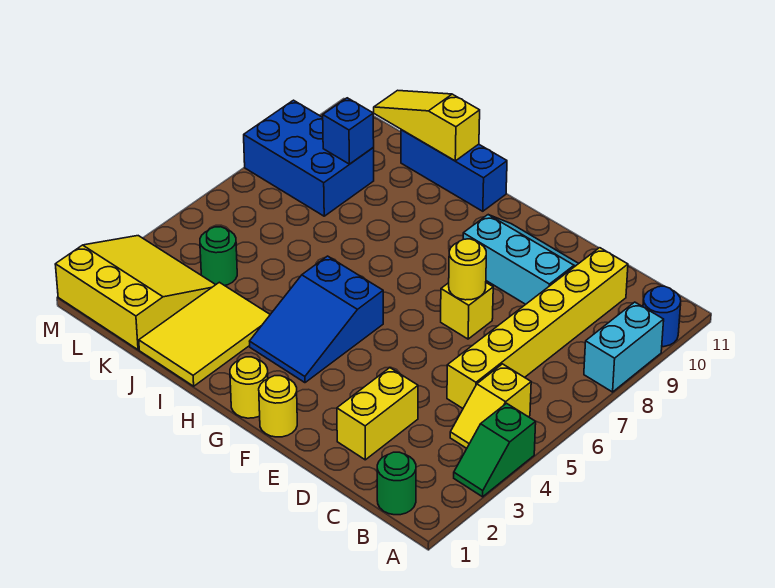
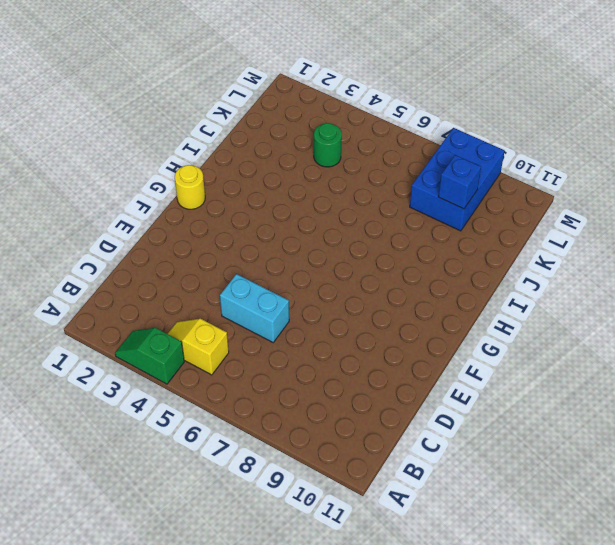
cyan brick D5:D6 level 1 -> cyan brick A8:A9 level 1
none -> blue round brick A10 level 1
none -> green round brick B1 level 1
none -> yellow brick C5:C10 level 1

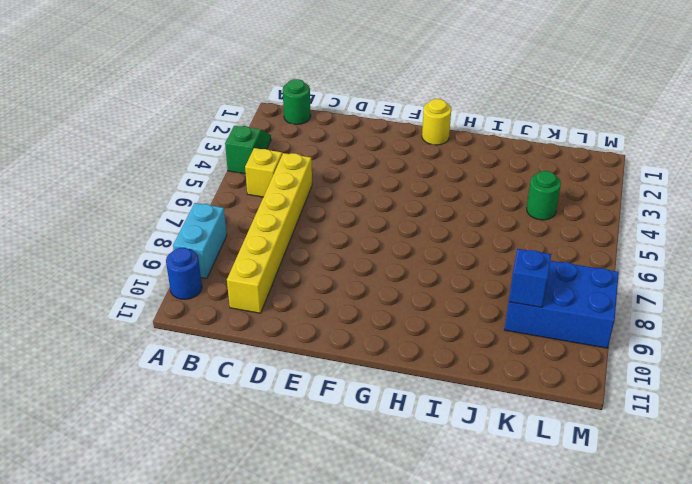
none -> yellow brick D2:D3 level 1
none -> cyan slope D9:F10 level 1 top 9
none -> yellow brick E7 level 1

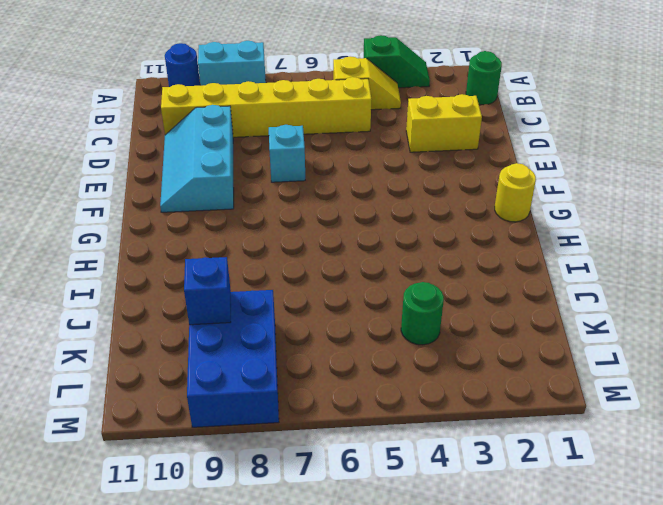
cyan brick E7 level 1 -> yellow brick E7 level 1
none -> yellow round brick F1 level 1
none -> blue slope G3:H5 level 1 top 5
none -> blue brick H11:J11 level 1

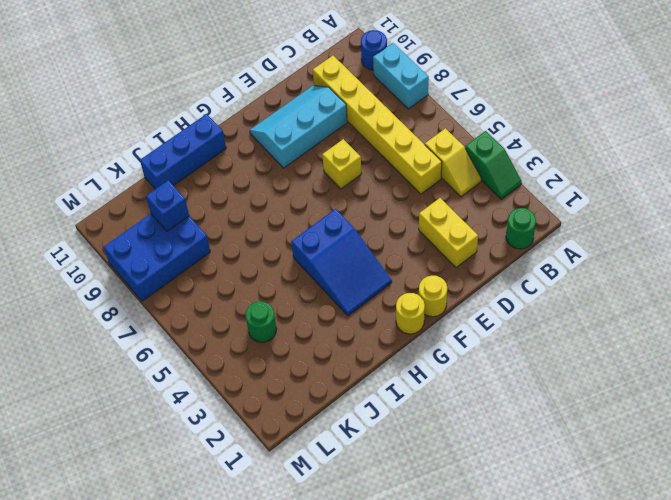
none -> yellow tile I1:J3 level 1
none -> yellow slope K1:M3 level 1 top 1
none -> yellow round brick E7 level 2

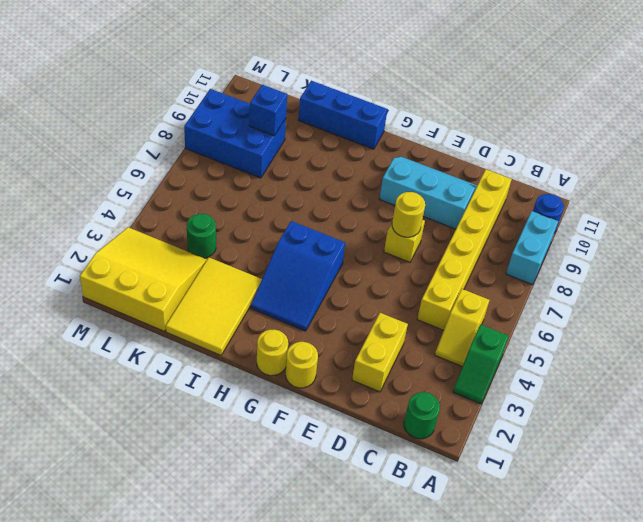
none -> yellow slope I11:K11 level 2 top I

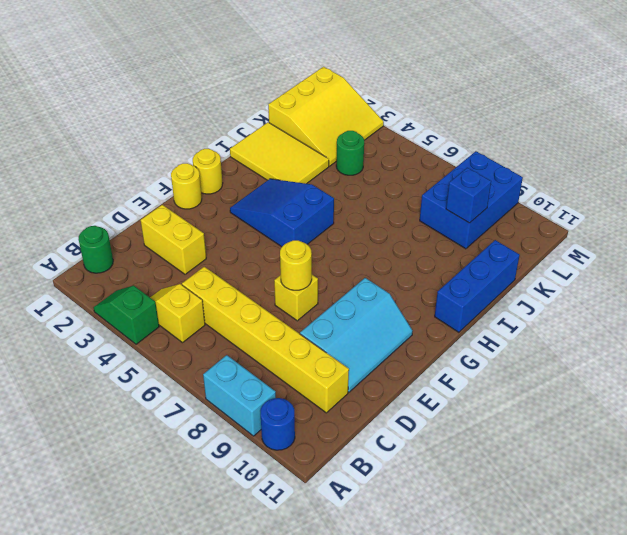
none -> yellow slope I11:K11 level 2 top I

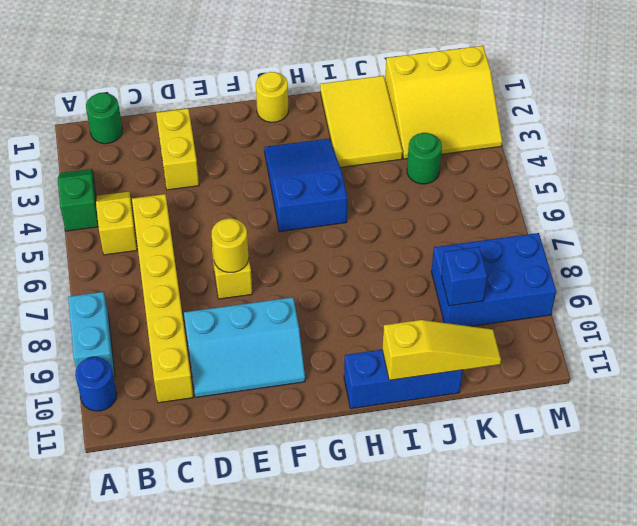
none -> yellow round brick F1 level 1

